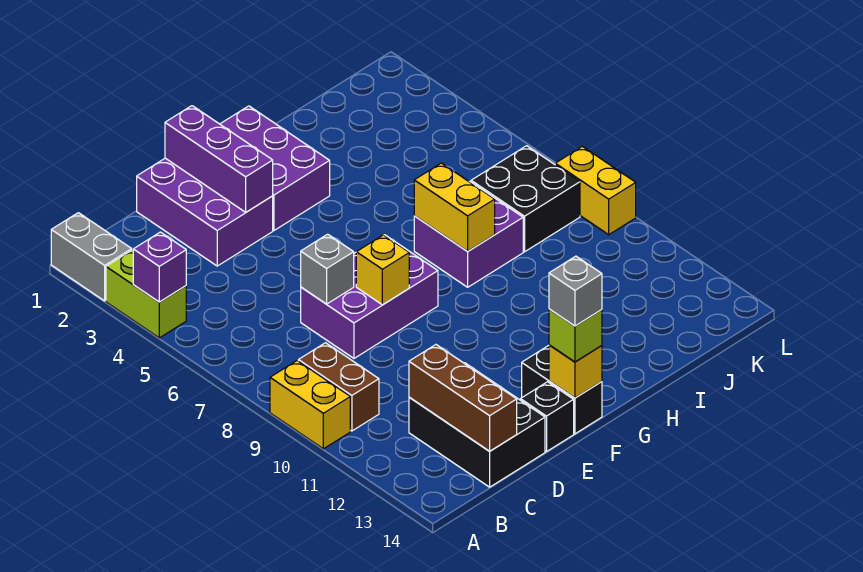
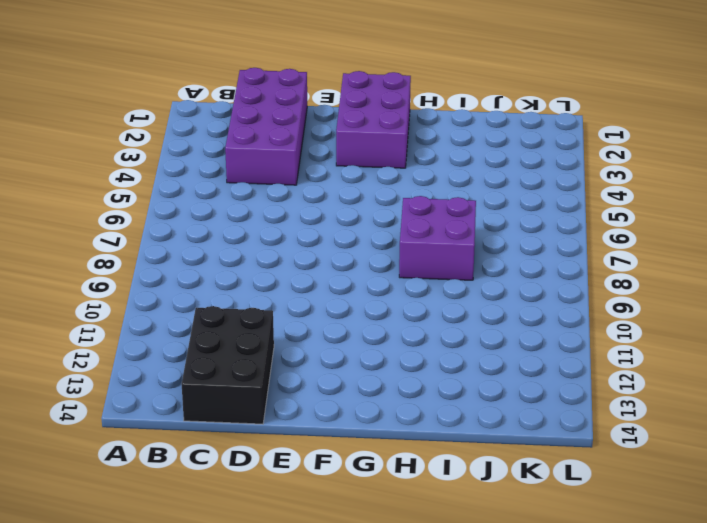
purple brick C1:D4 level 1 -> purple brick D1:E3 level 1
none -> grey brick A1:A2 level 1
none -> lime brick A3:A4 level 1
none -> yellow brick A9:A10 level 1

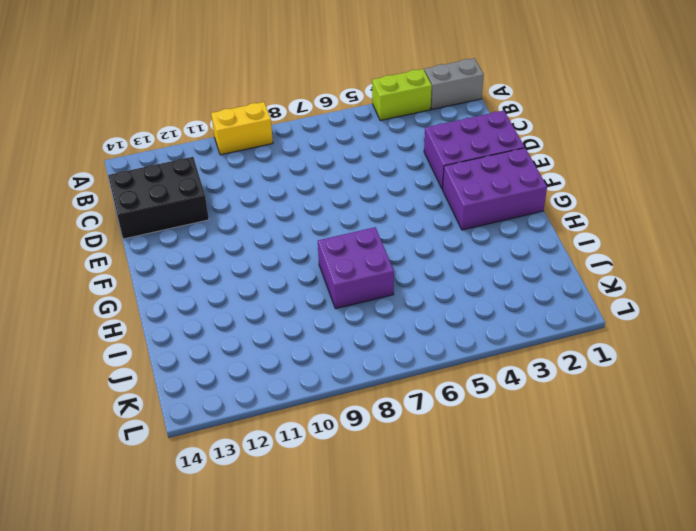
none -> brown brick B9:B10 level 1
none -> purple brick D7:F8 level 1
none -> black brick E14 level 1

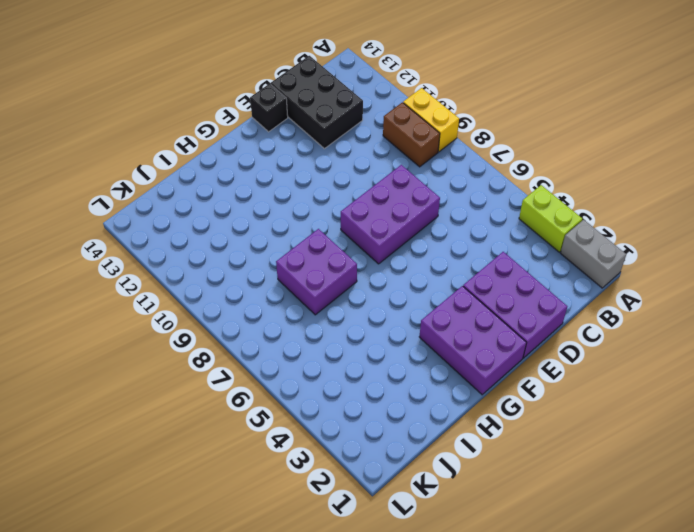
none -> black brick F13:F14 level 1
none -> black brick J7:K8 level 1
none -> yellow brick L8:L9 level 1

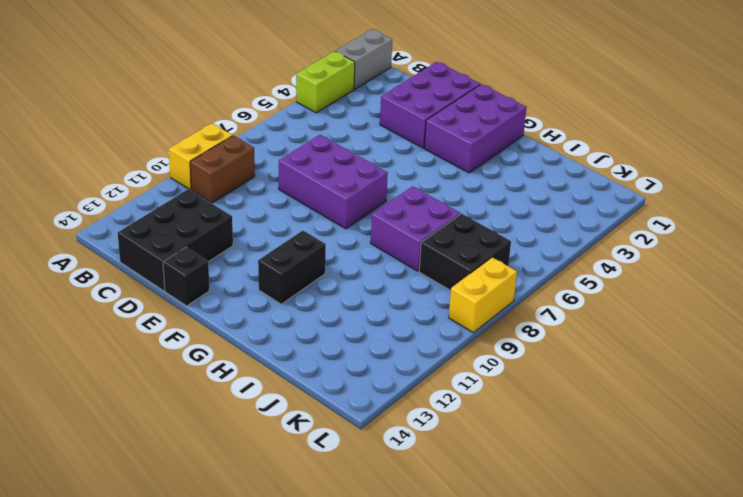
black brick G11:G12 level 1 -> black brick F13:F14 level 1
none -> purple brick A4 level 2
none -> brown brick C12:C14 level 2
none -> grey brick D7 level 2

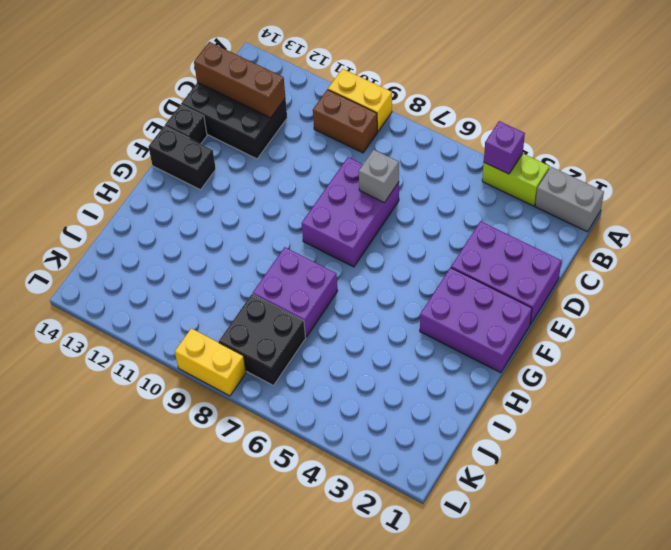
none -> purple brick E1:E3 level 2
none -> yellow brick E8 level 2
none -> yellow brick F14 level 2

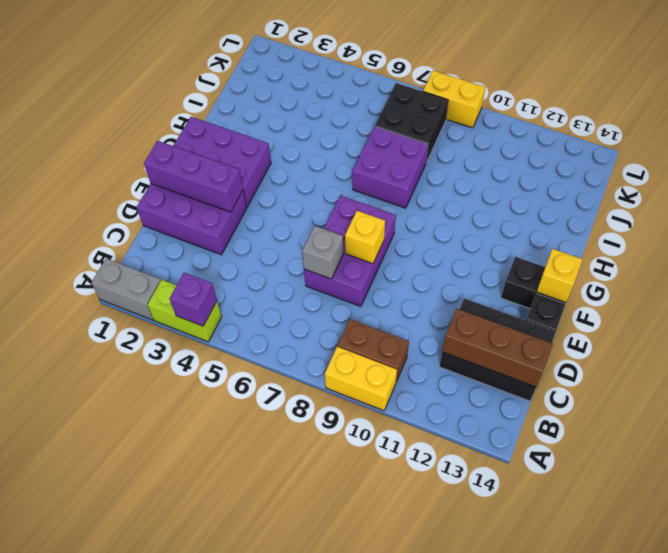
none -> yellow brick H7:H8 level 2
none -> lime brick F14 level 3
none -> grey brick F14 level 4

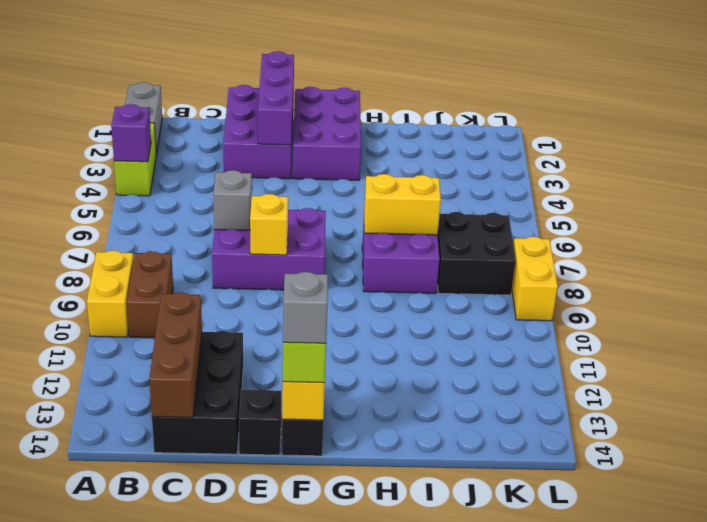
yellow brick H7:I7 level 2 -> yellow brick H7:H8 level 2

